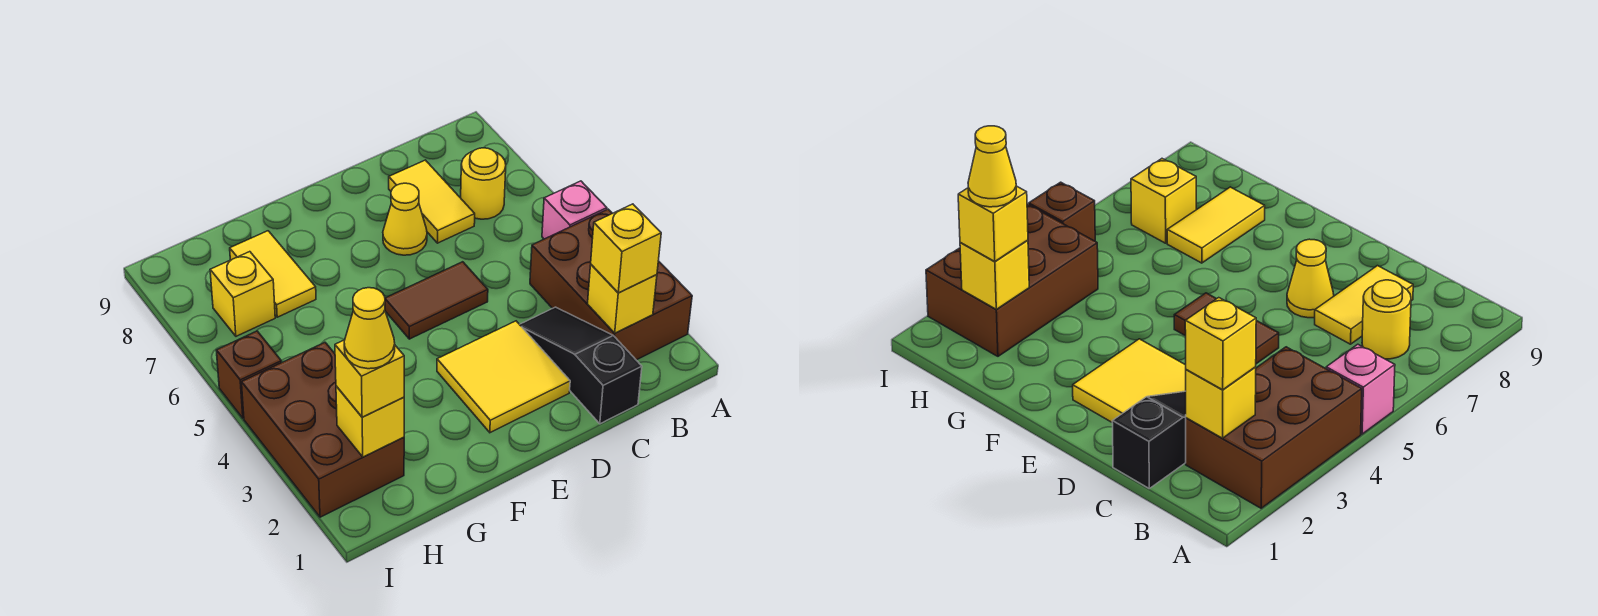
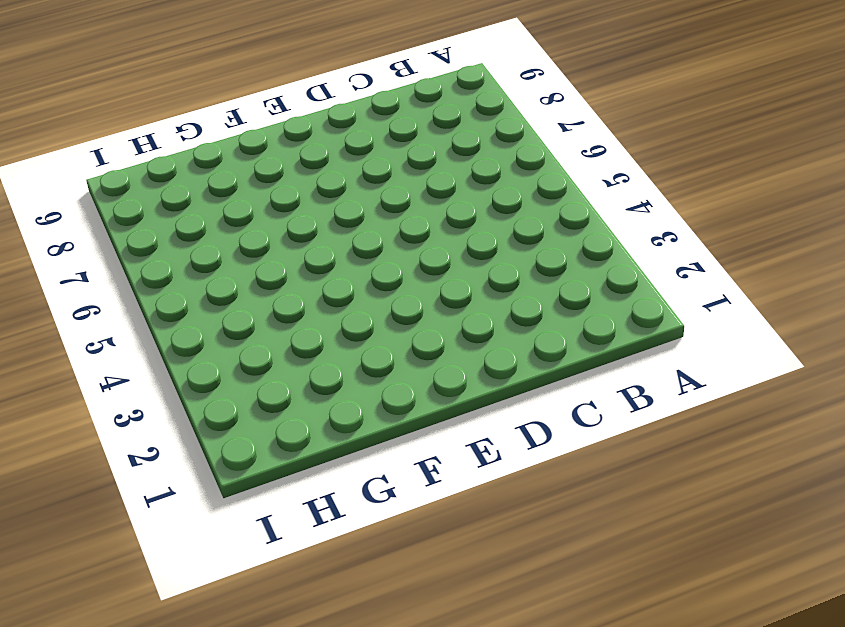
none -> brown brick A2:B4 level 1
none -> pink brick A5 level 1
none -> yellow round brick B7 level 1

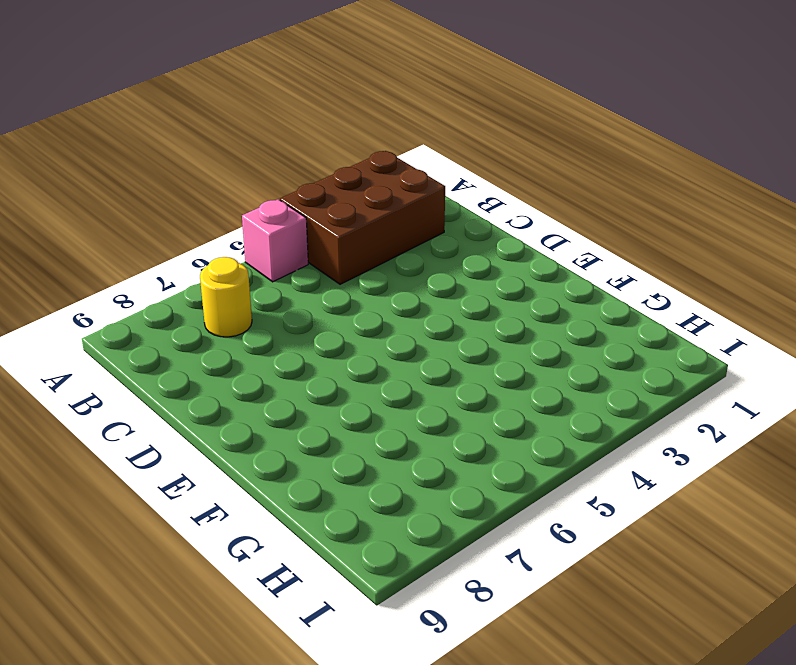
none -> black slope C1:C3 level 1 top 1
none -> yellow tile C7:C8 level 1
none -> yellow tile D2:E3 level 1

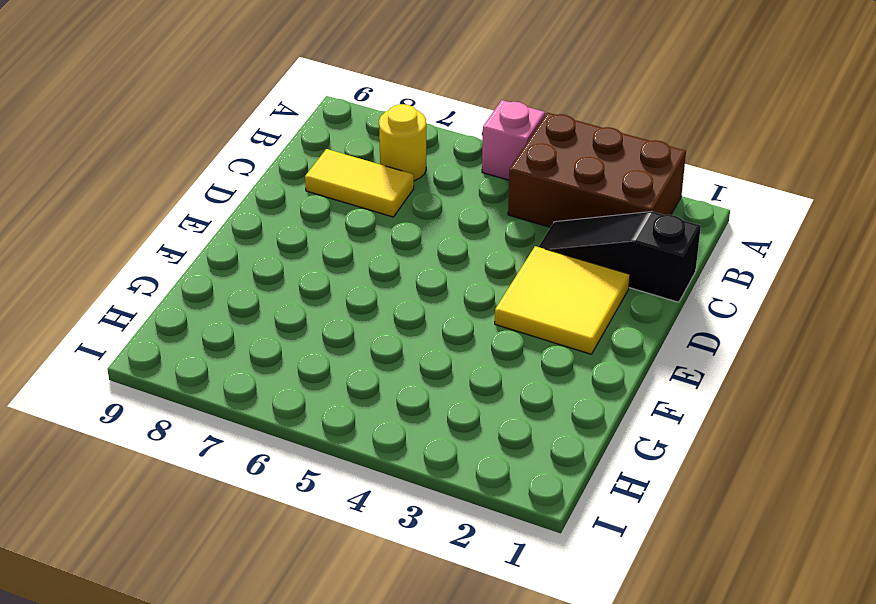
none -> brown tile D5:E5 level 1
none -> yellow cone D7 level 1
none -> yellow tile G7:G8 level 1

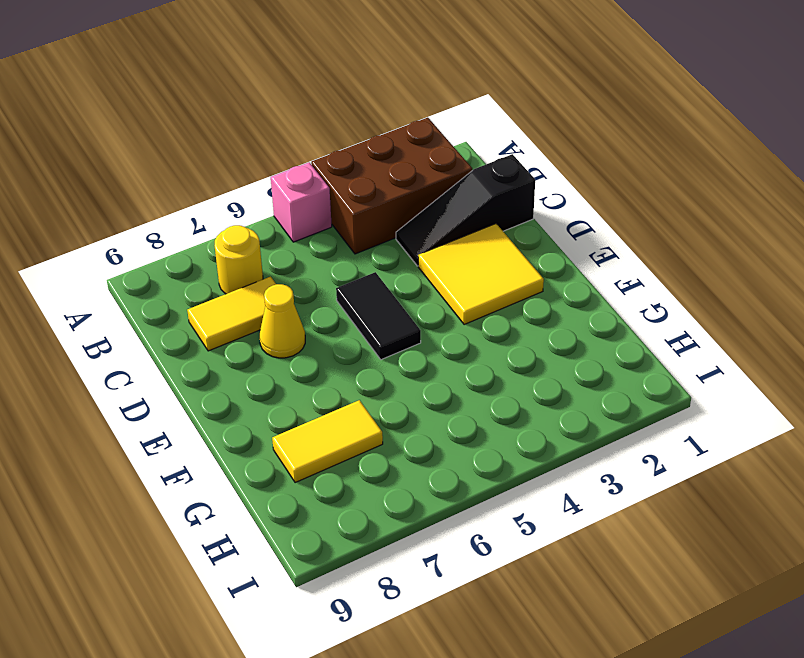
black tile D5:E5 level 1 -> brown tile D5:E5 level 1
none -> brown brick H2:I4 level 1
none -> yellow brick H7 level 1
none -> brown brick I5 level 1

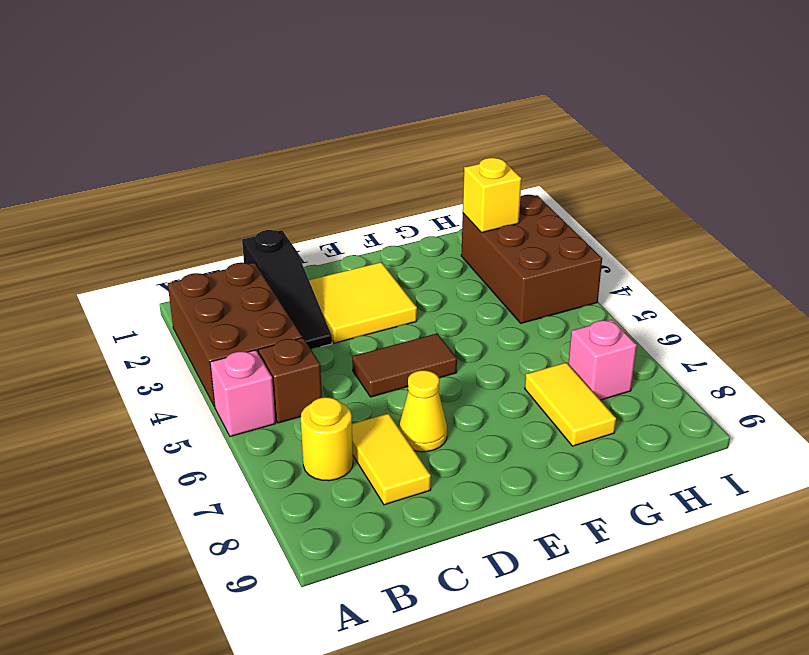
brown brick B5 level 1 -> brown brick I5 level 1
pink brick H7 level 1 -> yellow brick H7 level 1
none -> yellow brick B2 level 2
none -> yellow brick B2 level 3
none -> yellow brick H2 level 3

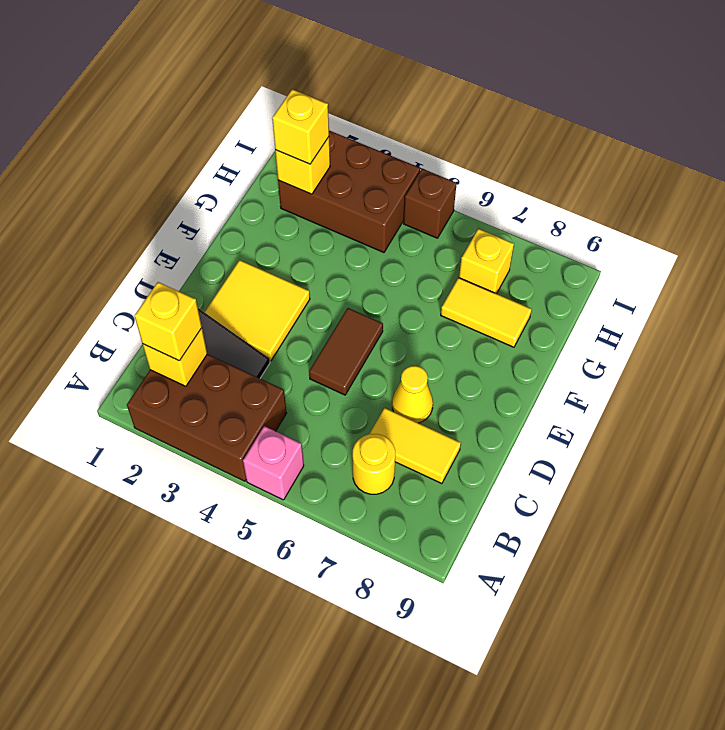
none -> yellow cone H2 level 4

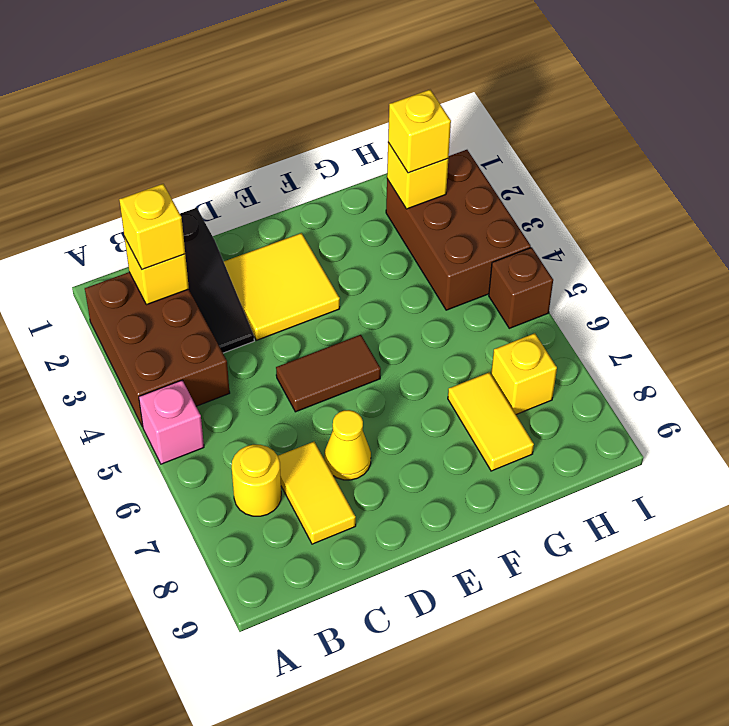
none -> yellow cone H2 level 4

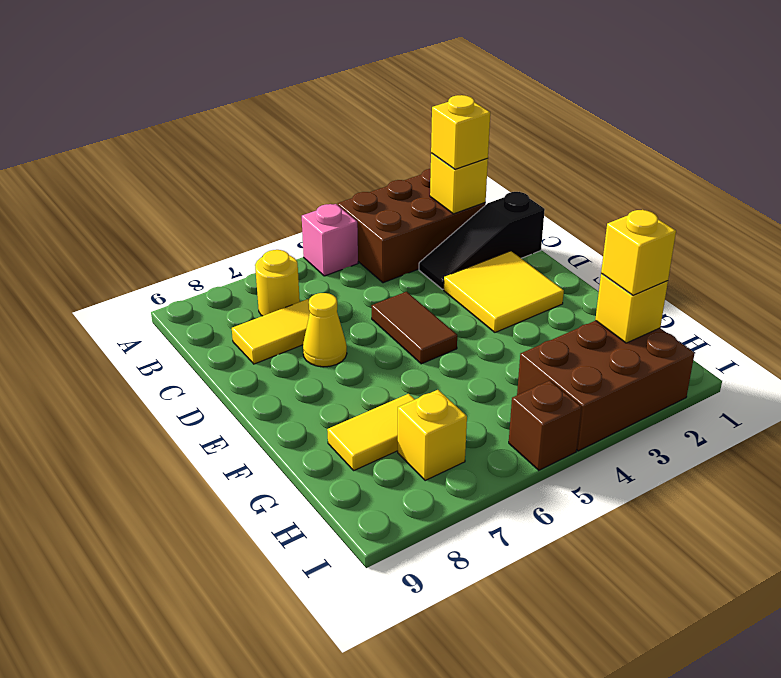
none -> yellow cone H2 level 4

